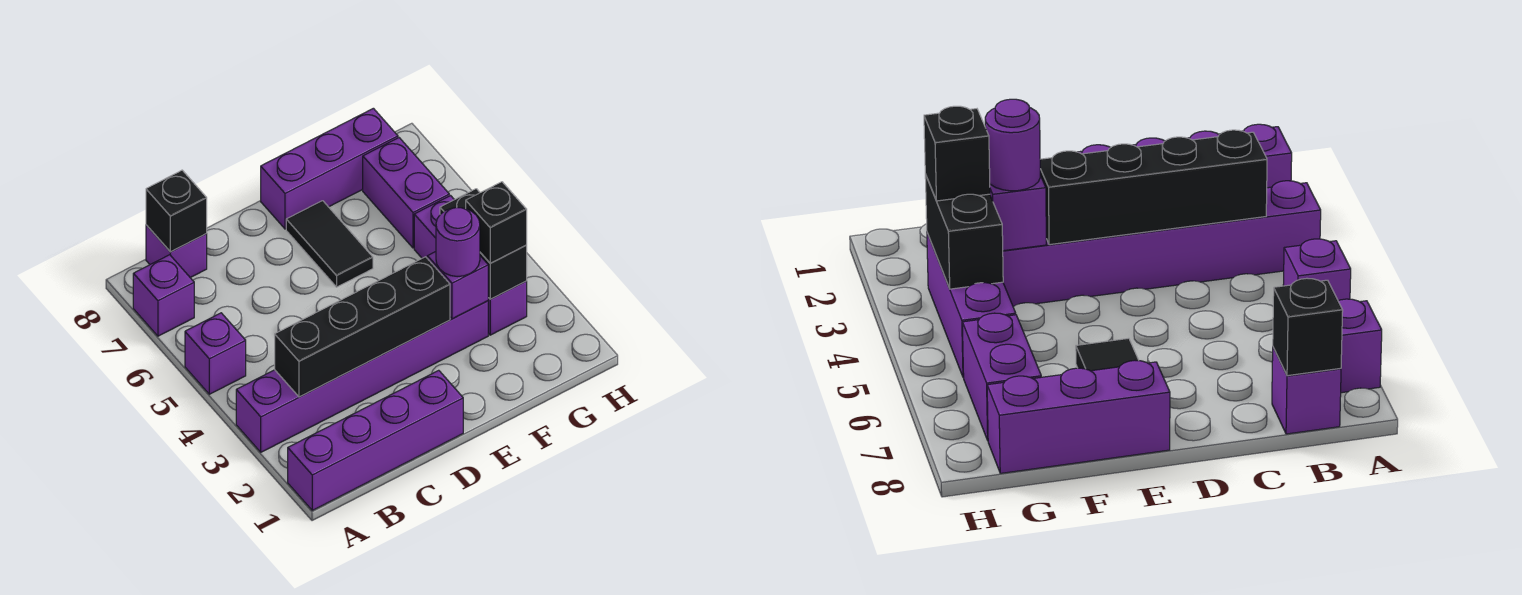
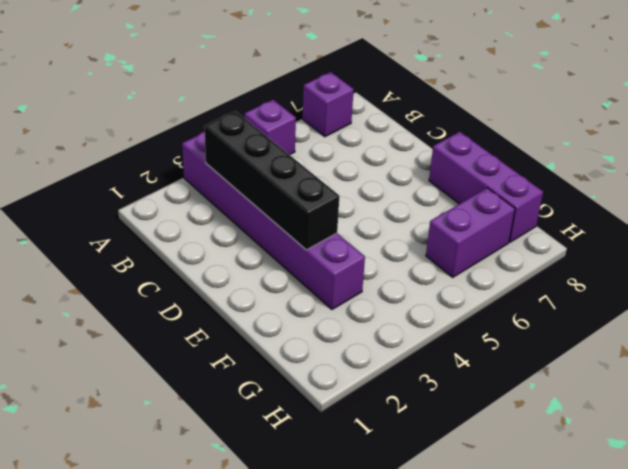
none -> purple brick A1:D1 level 1
none -> purple brick B8 level 1
none -> black tile E6:E7 level 1

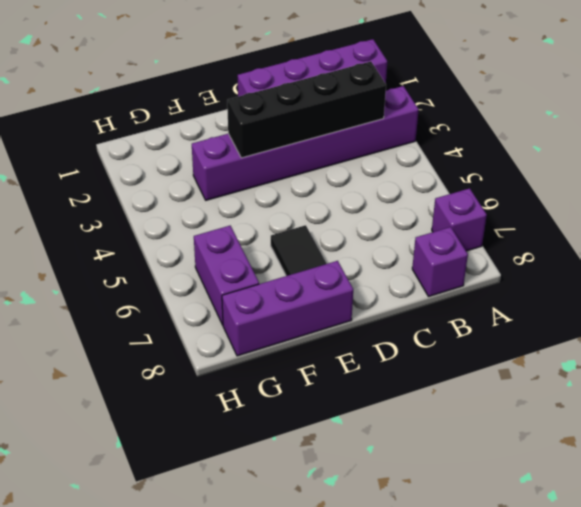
none -> purple brick A5 level 1
none -> purple brick G3:G5 level 1
none -> black brick B8 level 2

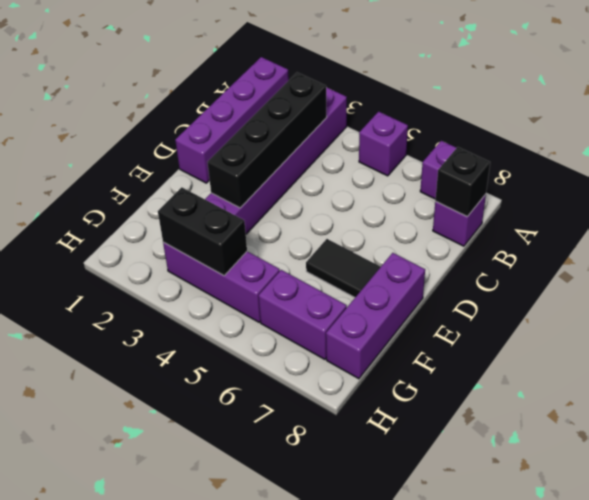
none -> purple brick F3 level 2
none -> purple round brick F3 level 3
none -> black brick G3 level 3

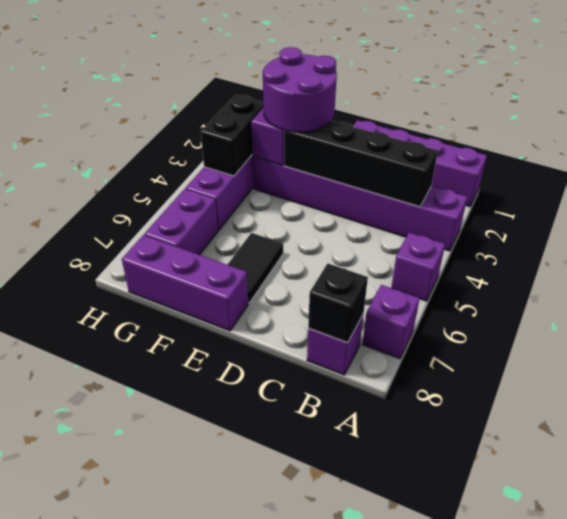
purple round brick E2:F3 level 3 -> purple round brick F3 level 3
none -> black brick G3 level 3

